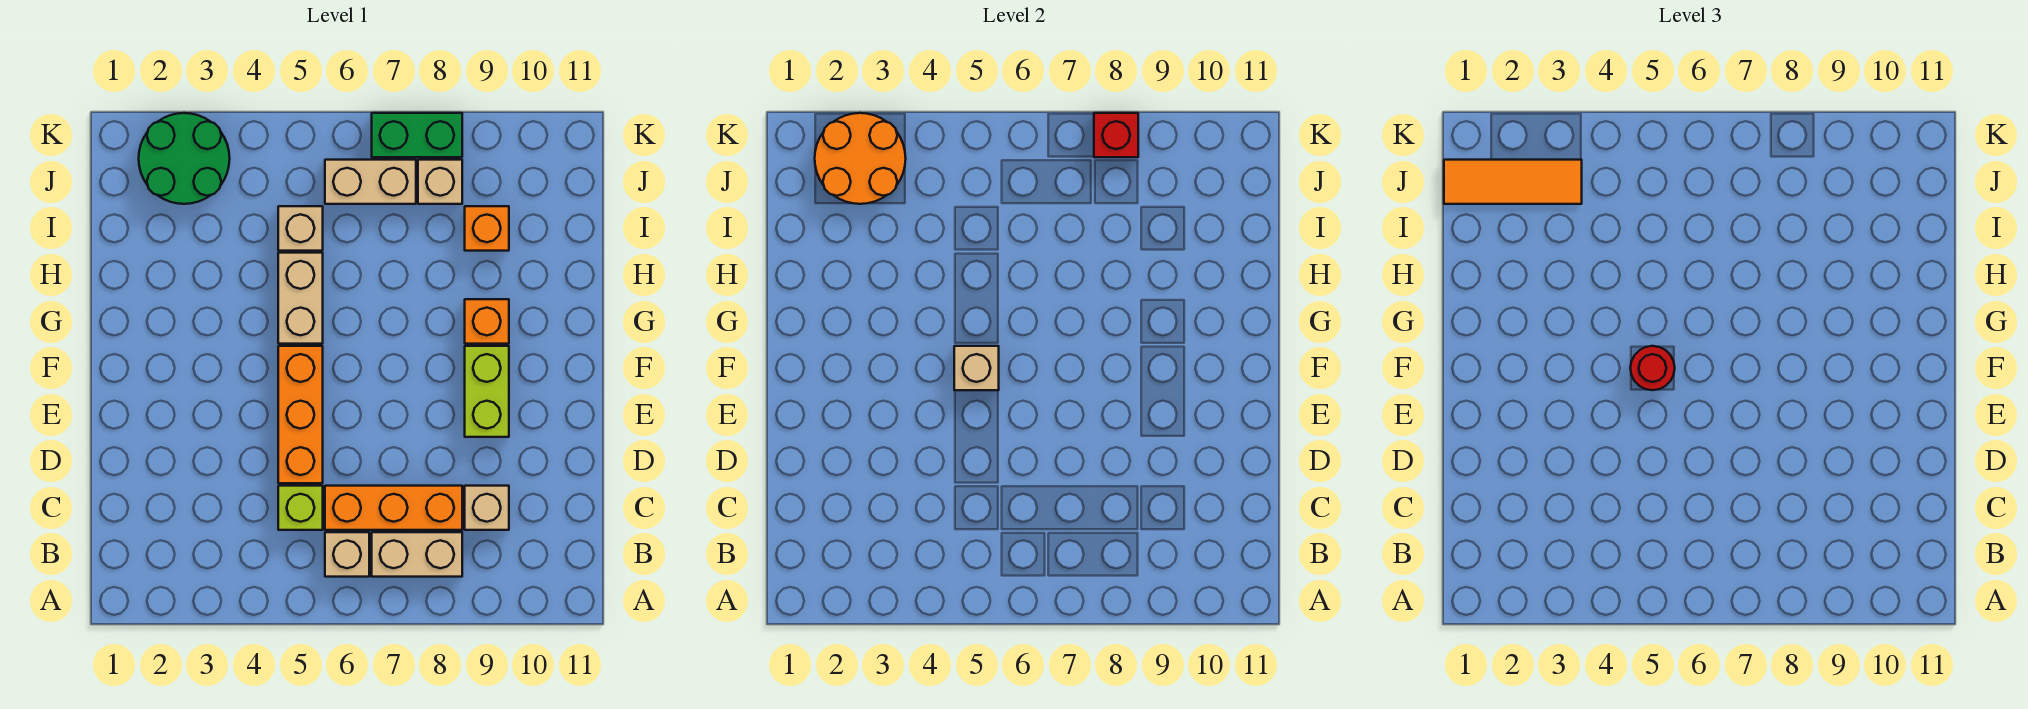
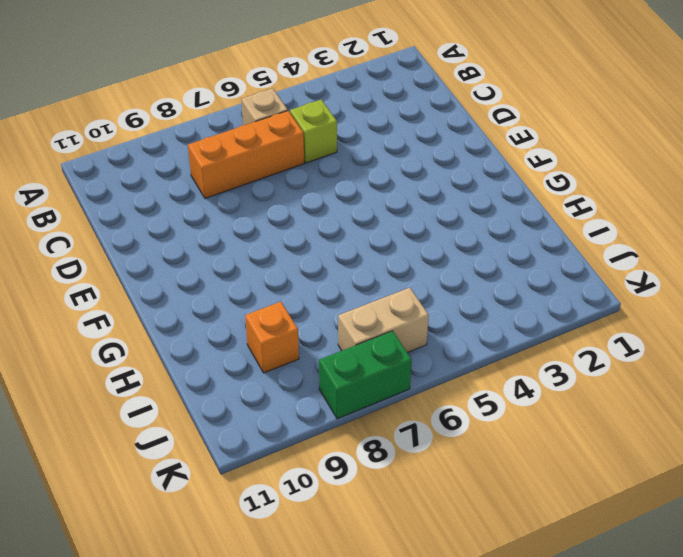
none -> tan brick B7:B8 level 1
none -> tan brick C9 level 1
none -> orange brick D5:F5 level 1

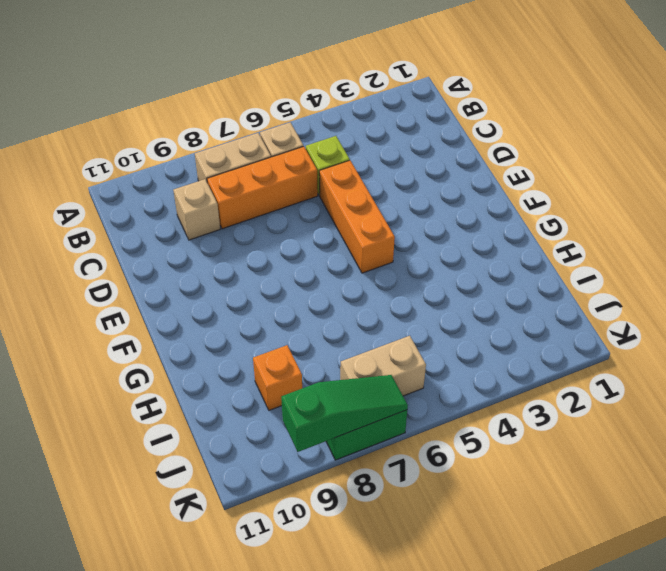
green slope K7:K9 level 2 top 9 -> red brick K8 level 2
none -> lime brick E9:F9 level 1
none -> tan brick G5:H5 level 1
none -> orange brick G9 level 1

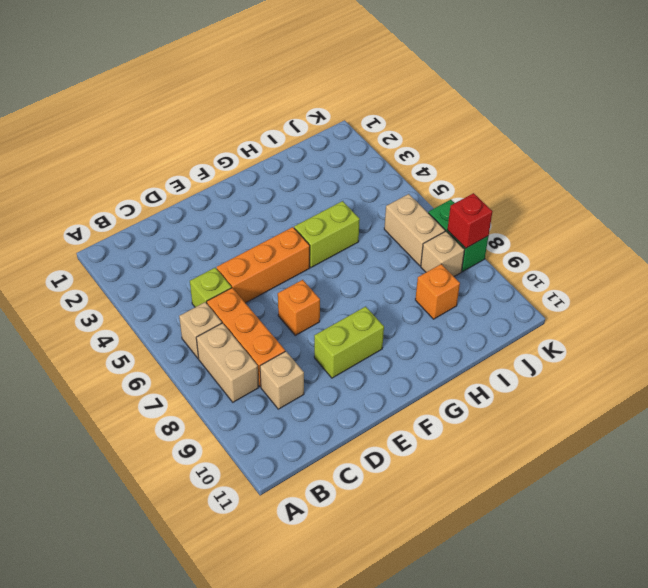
orange brick E7 level 1 -> orange brick G9 level 1
lime brick G5:H5 level 1 -> tan brick G5:H5 level 1
none -> tan brick I5 level 1
none -> green round brick J2:K3 level 1
none -> tan brick F5 level 2

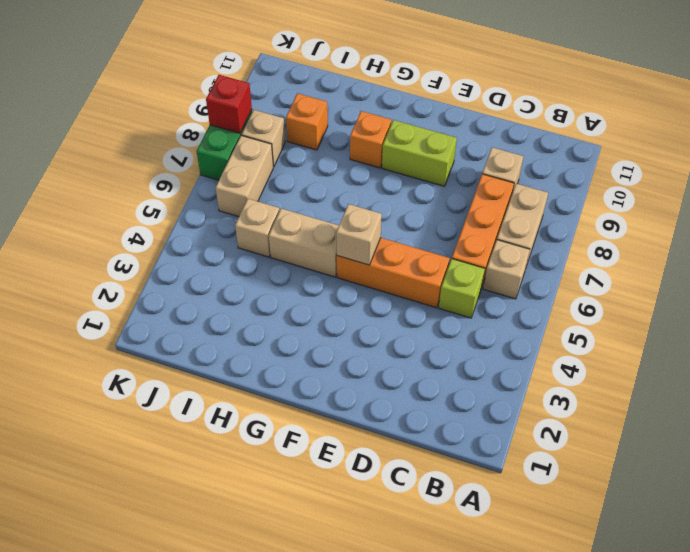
none -> green round brick J2:K3 level 1
none -> orange round brick J2:K3 level 2
none -> red round brick F5 level 3

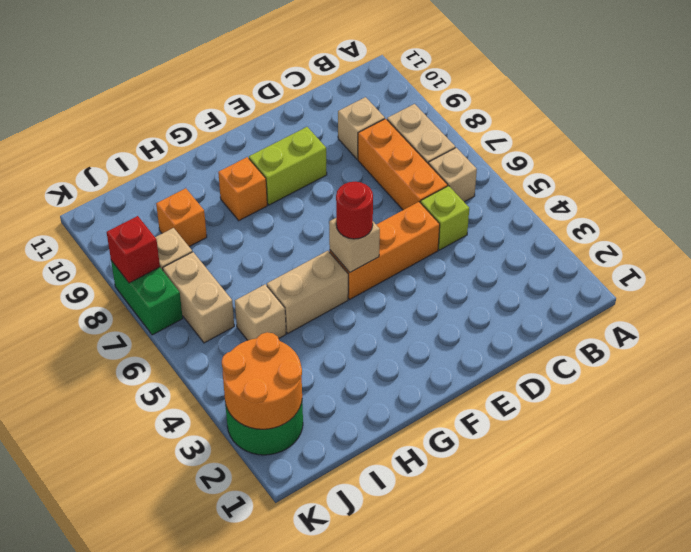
none -> orange tile J1:J3 level 3

